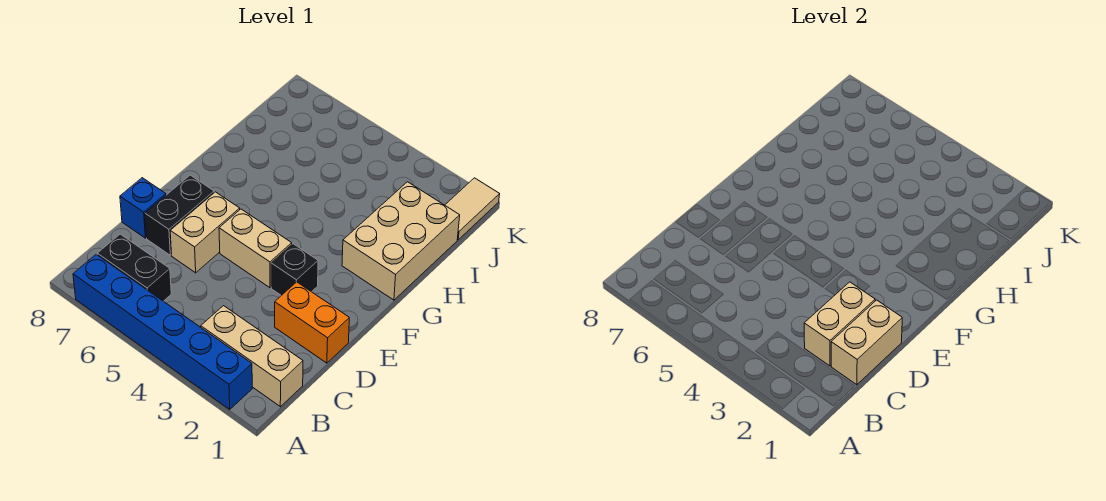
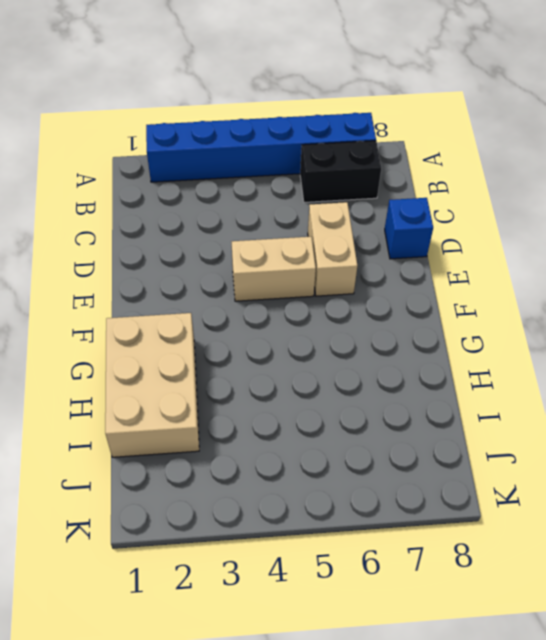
none -> tan brick B1:B3 level 1
none -> orange brick D1:D2 level 1
none -> black brick D7:E7 level 1

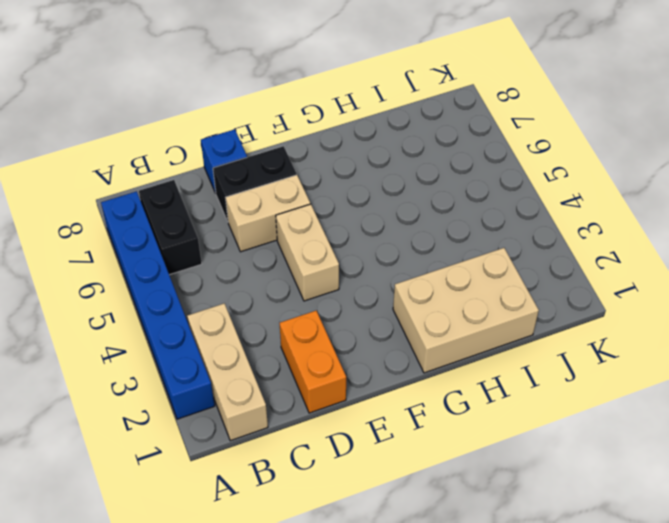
none -> black brick E3 level 1
none -> tan tile J1:K1 level 1
none -> tan brick C1:D1 level 2

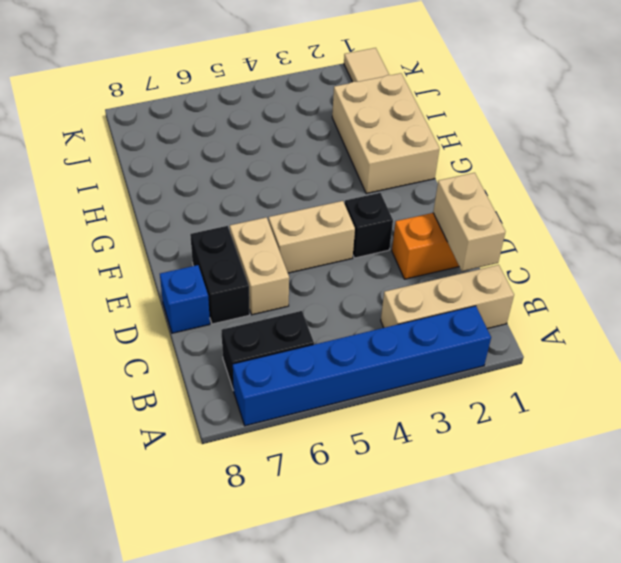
none -> tan brick C2:D2 level 2

